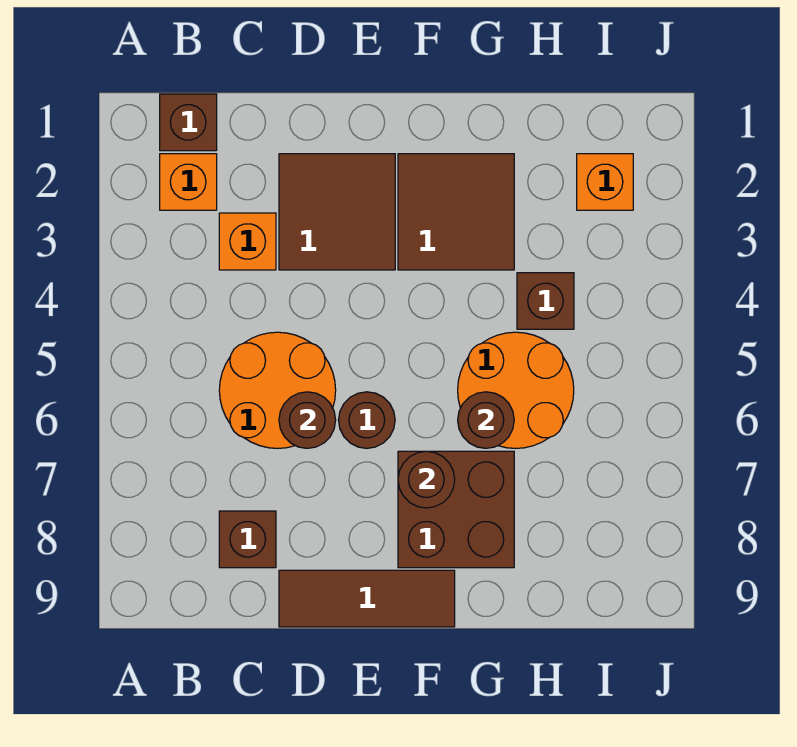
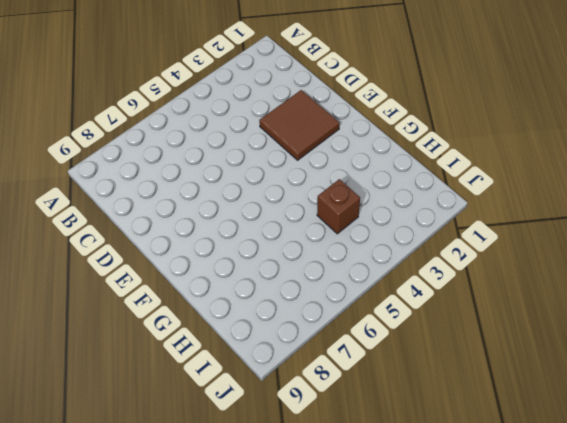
none -> brown brick B1 level 1
none -> orange brick B2 level 1
none -> orange brick C3 level 1

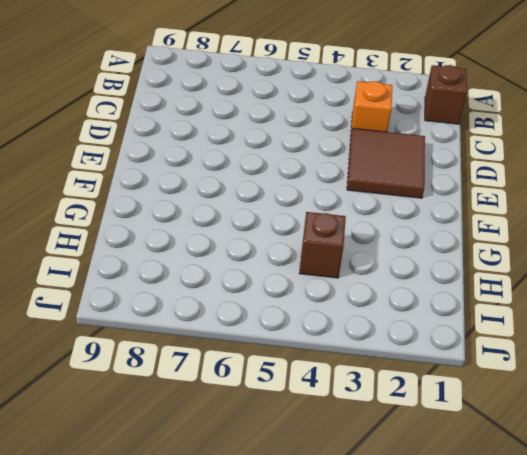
none -> orange brick B2 level 1
none -> orange round brick C5:D6 level 1
none -> brown brick C8 level 1

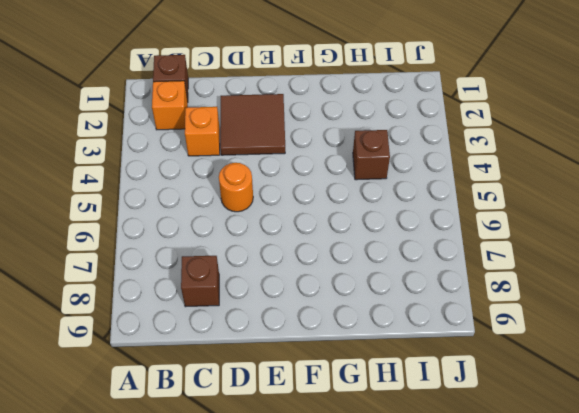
orange round brick D5 level 1 -> orange round brick C5:D6 level 1
none -> brown tile D9:F9 level 1
none -> brown round brick E6 level 1
none -> brown tile F2:G3 level 1

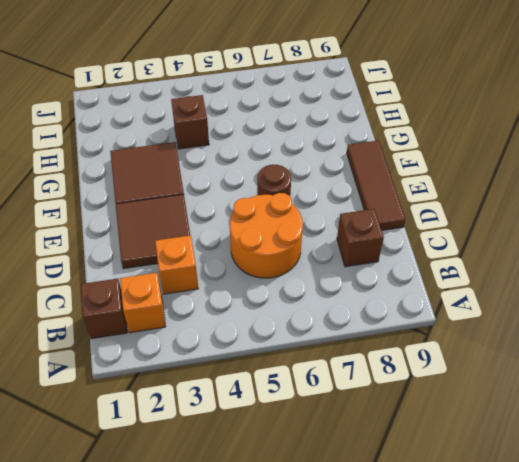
none -> brown brick F7:G8 level 1
none -> orange round brick G5:H6 level 1
none -> orange brick I2 level 1

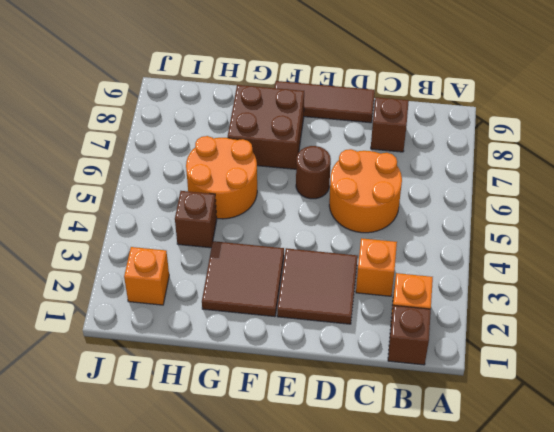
none -> brown round brick D6 level 2
none -> brown round brick F7 level 2
none -> brown round brick G6 level 2

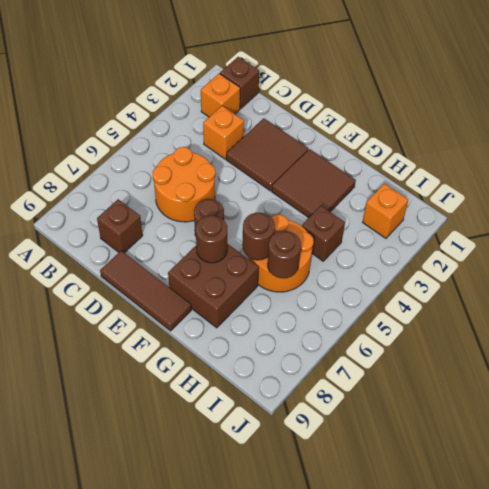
brown round brick H6 level 2 -> brown round brick D6 level 2

